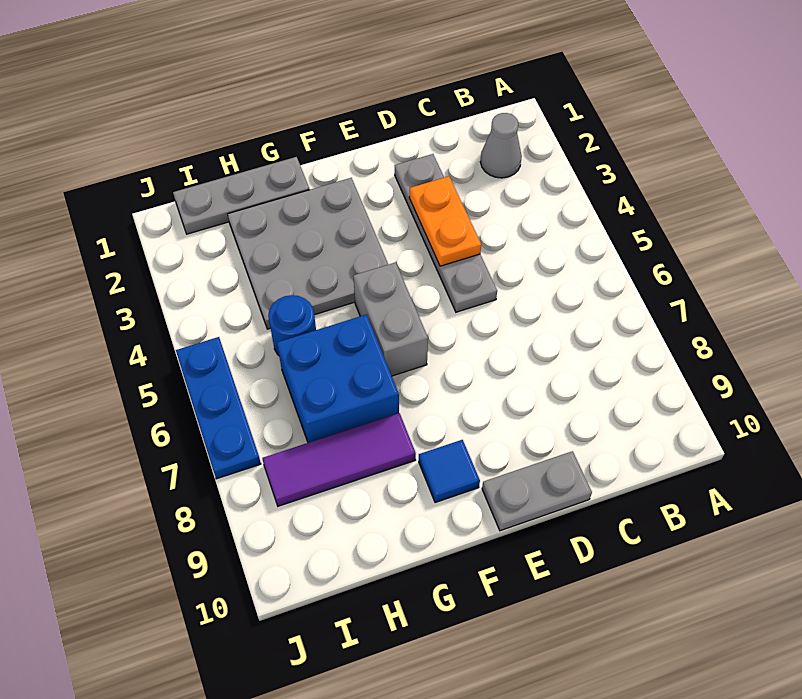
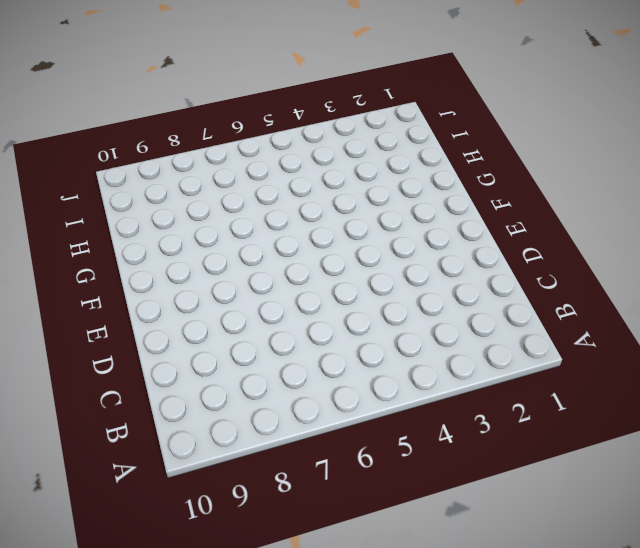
none -> grey cone B2 level 1
none -> grey plate D2:D5 level 1
none -> grey plate D10:E10 level 1

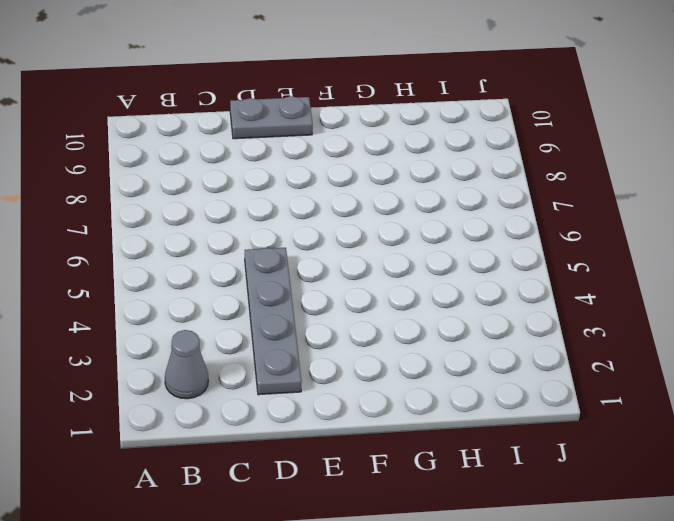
none -> grey plate F2:H4 level 1
none -> grey brick F5:F6 level 1
none -> blue tile F9 level 1

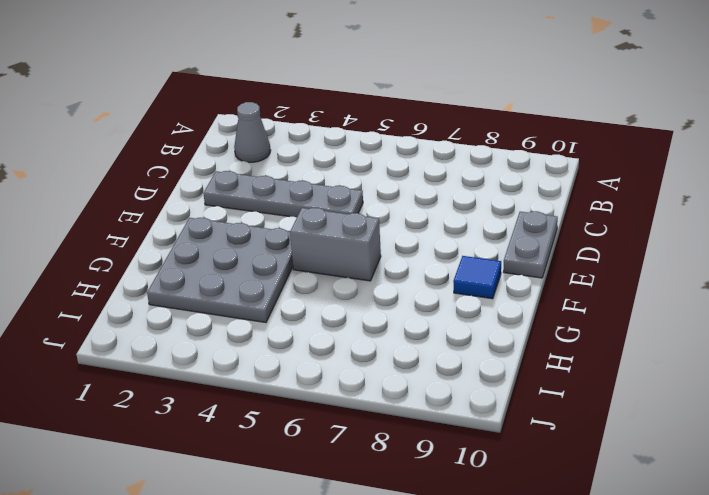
none -> grey plate G1:I1 level 1
none -> blue brick G6:H7 level 1
none -> purple tile G8:I8 level 1

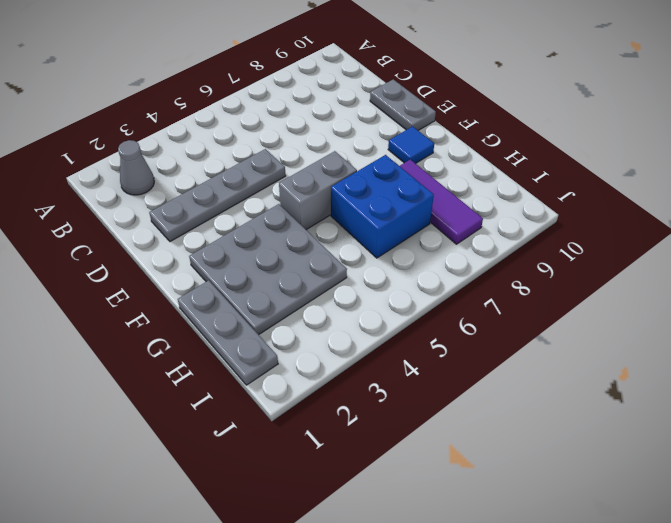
none -> blue round brick H5 level 1
none -> blue plate J5:J7 level 1
none -> orange plate D3:D4 level 2

